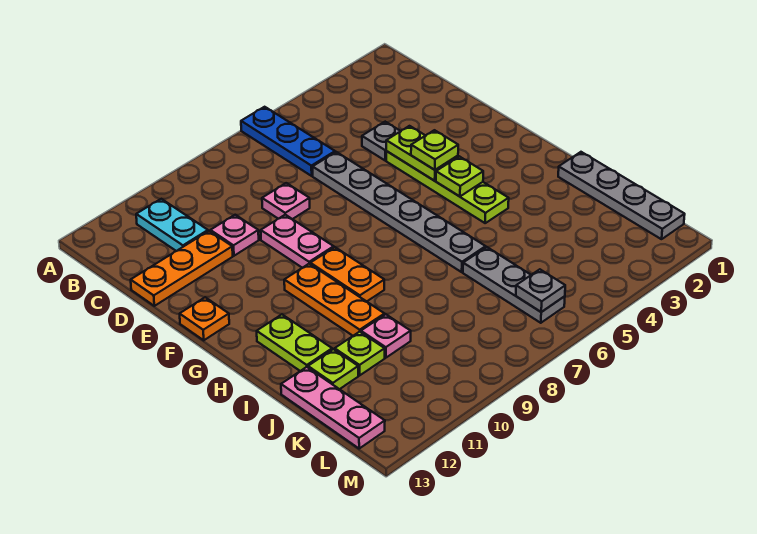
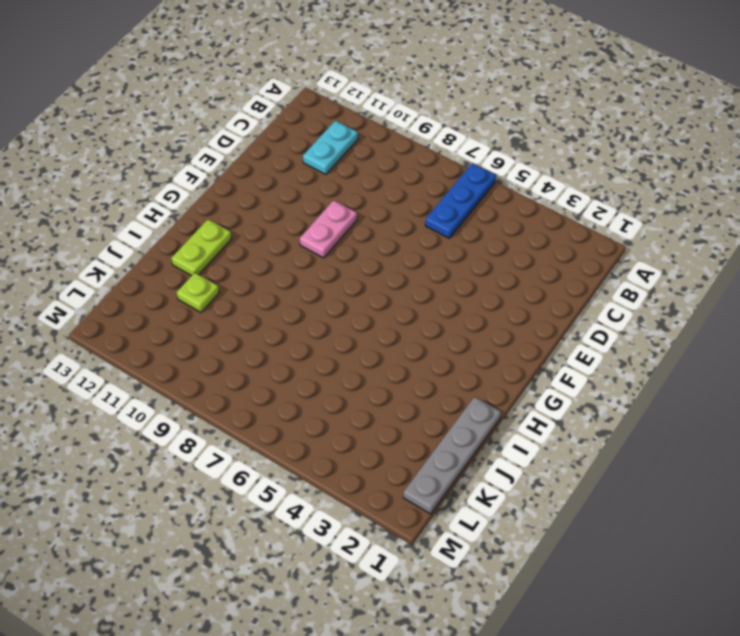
none -> grey plate D4 level 1
none -> grey plate D6:I6 level 1
none -> pink plate D8 level 1

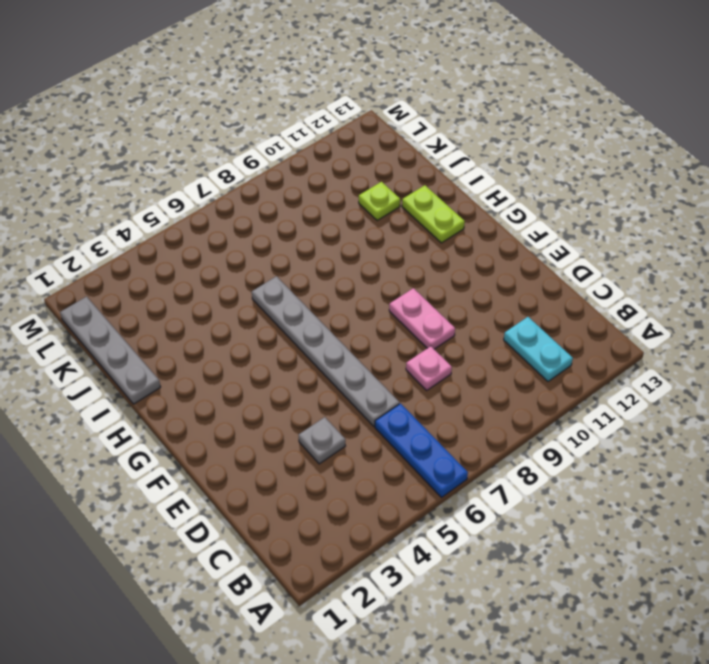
none -> pink plate D10 level 1
none -> orange plate D11:D13 level 1
none -> lime plate E4:H4 level 1

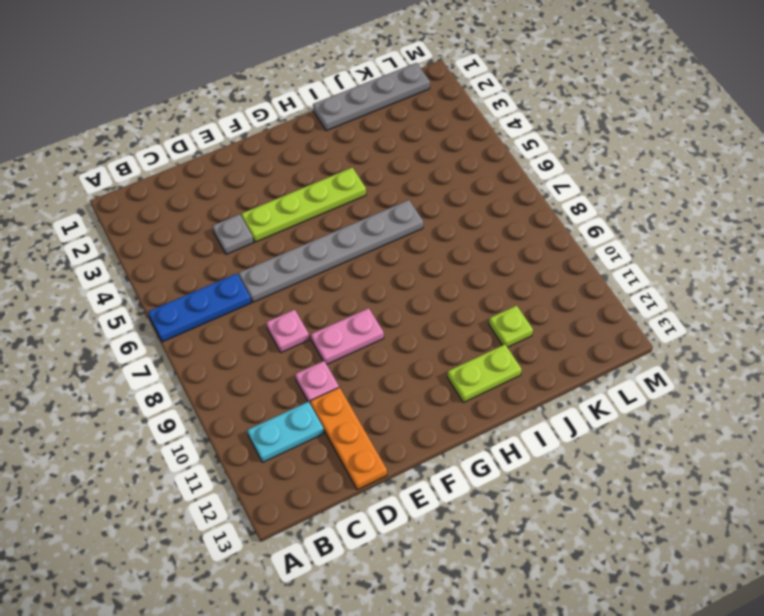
none -> orange plate F13 level 1
none -> orange plate G9:H9 level 1
none -> orange plate G10:I10 level 1

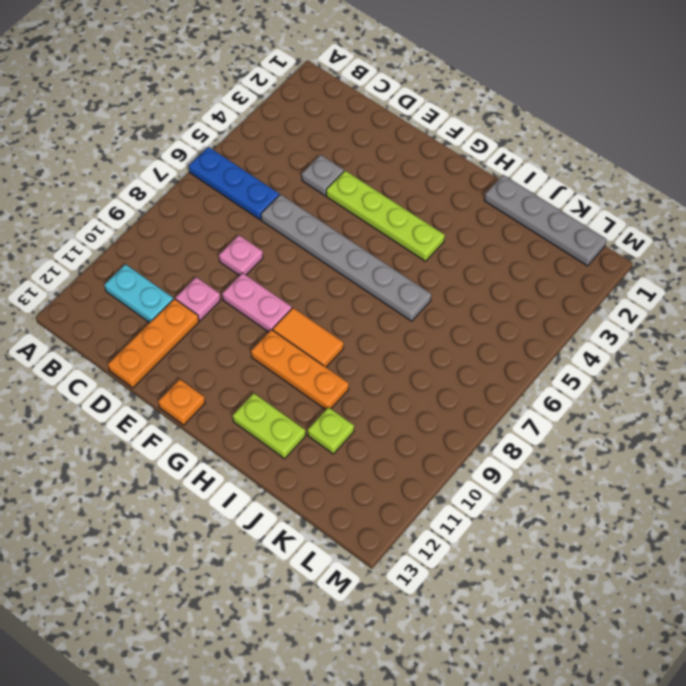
orange tile G9:H9 level 1 -> orange plate G9:H9 level 1
none -> grey plate J6:L6 level 1
none -> pink plate J10 level 1
none -> lime plate J12 level 1

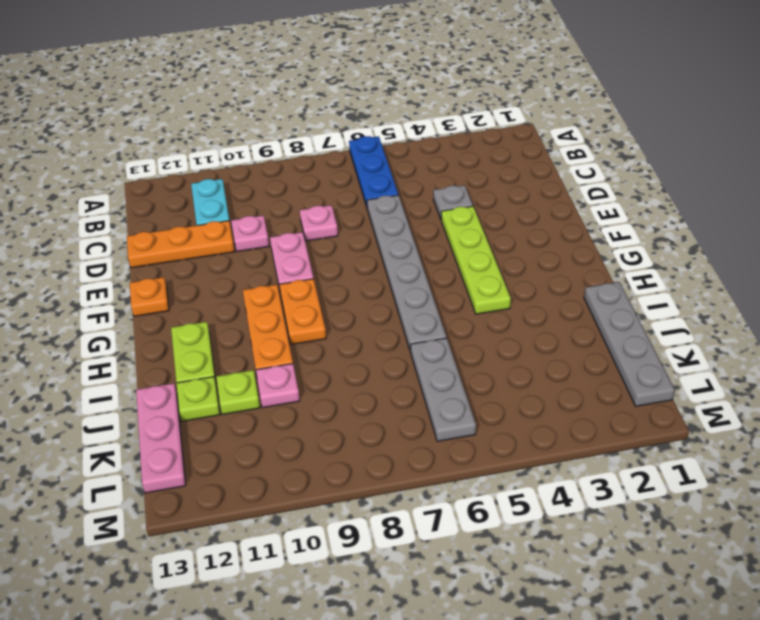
none -> lime plate E4:F4 level 2
none -> lime plate G4 level 2
none -> grey plate L6 level 2

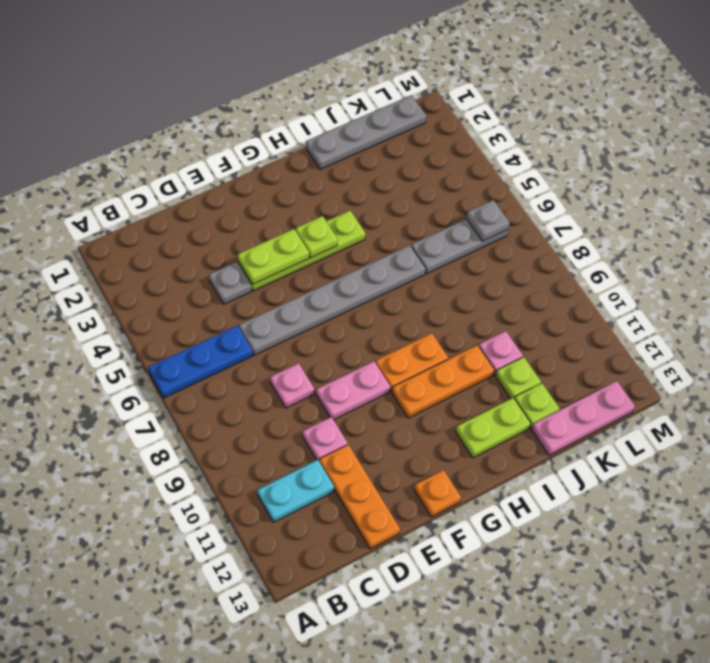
none -> lime plate F4 level 3

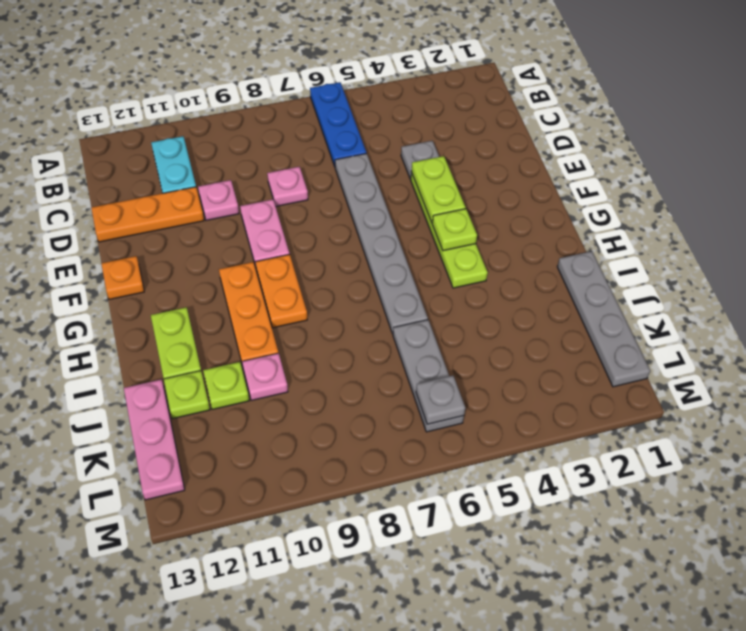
none -> lime plate F4 level 3

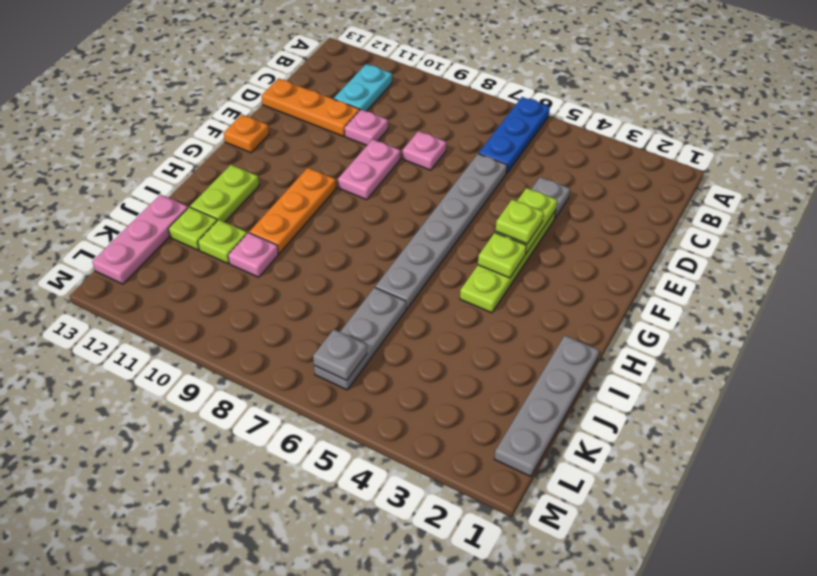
none -> orange plate G9:H9 level 1

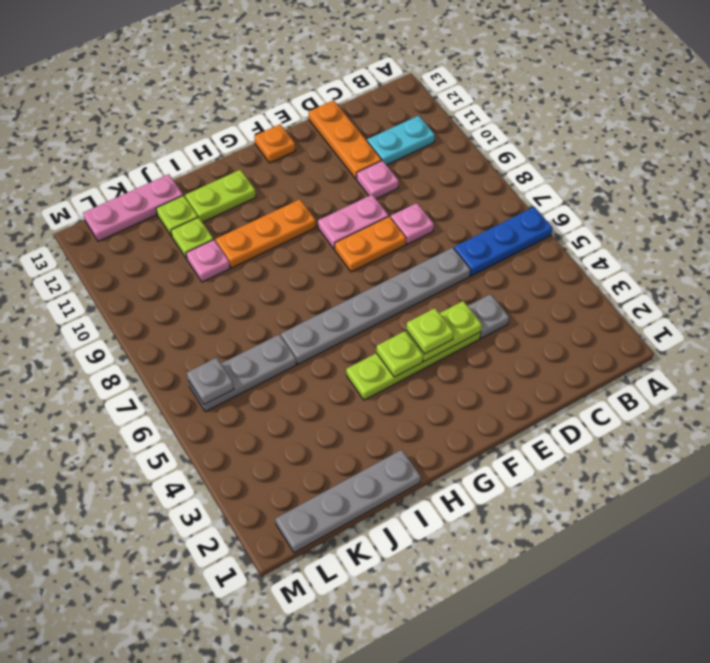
orange plate E8:F8 level 1 -> orange plate G9:H9 level 1

